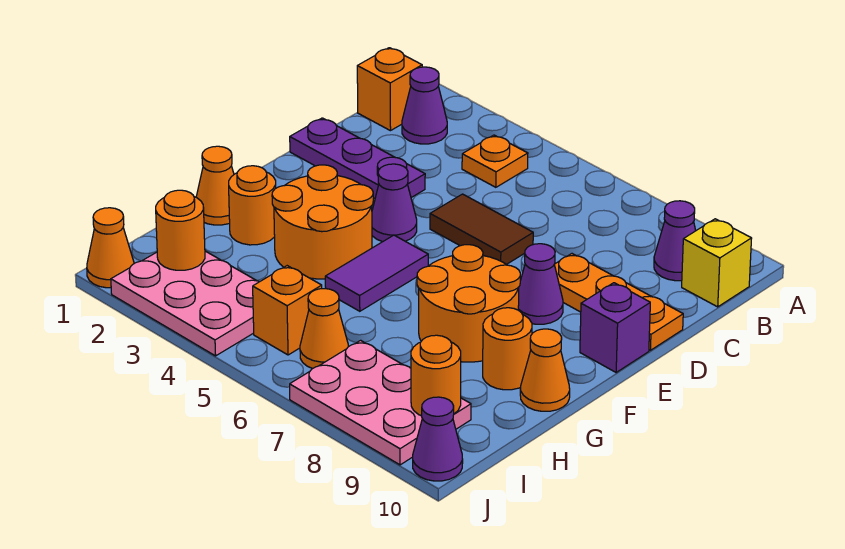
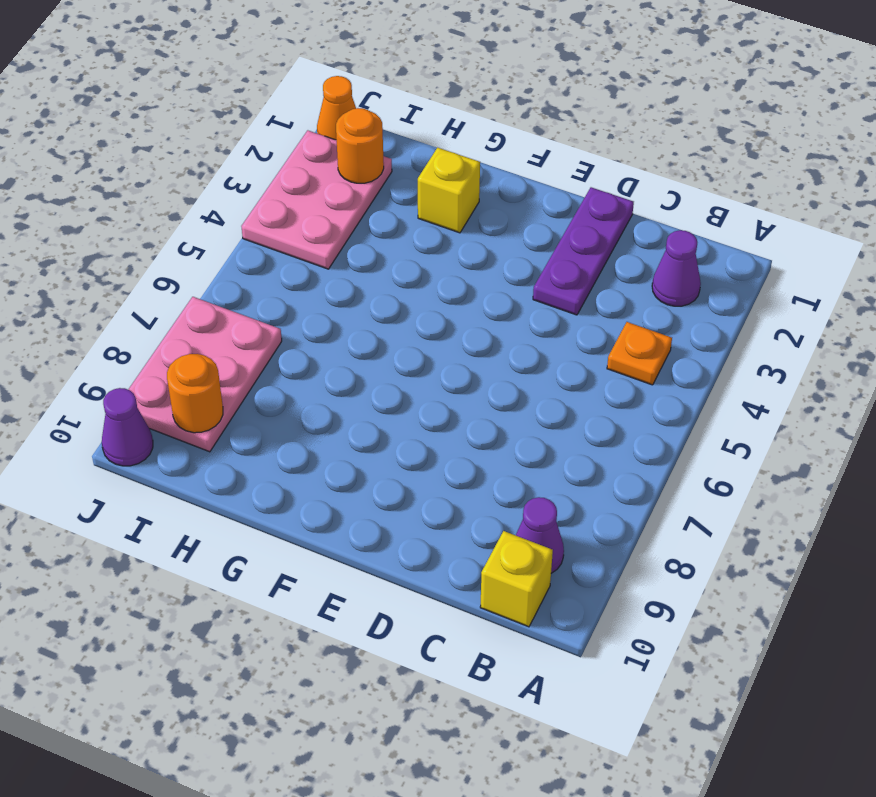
yellow brick G2 level 1 -> orange round brick G2 level 1
none -> orange brick B1 level 1
none -> brown tile D5:D6 level 1
none -> orange plate D8:D10 level 1

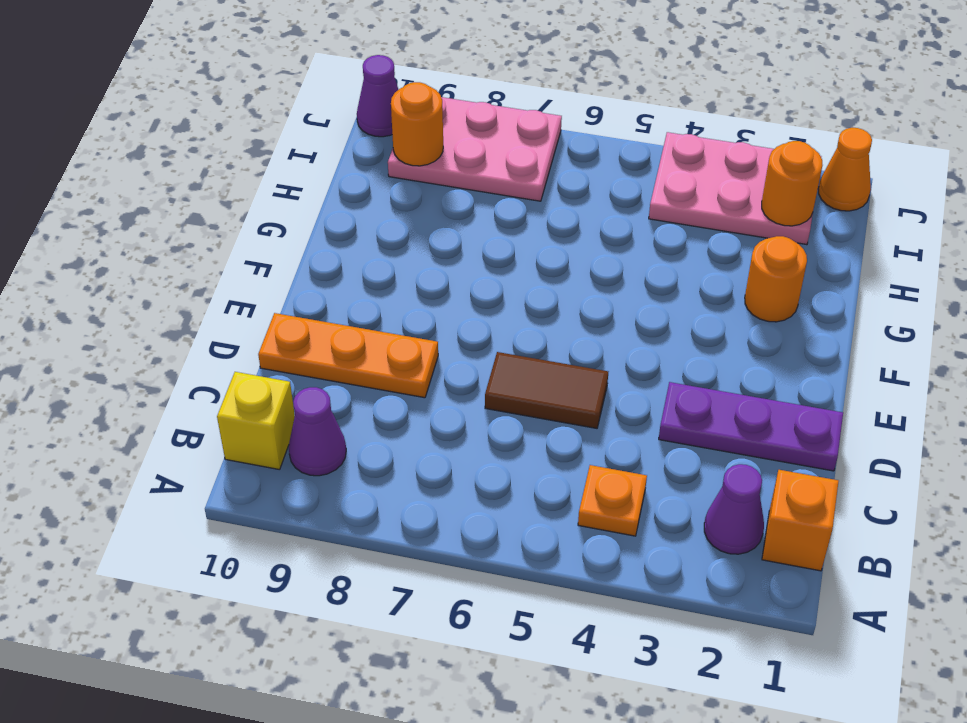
none -> purple cone E4 level 1
none -> purple cone E8 level 1
none -> purple brick E10 level 1

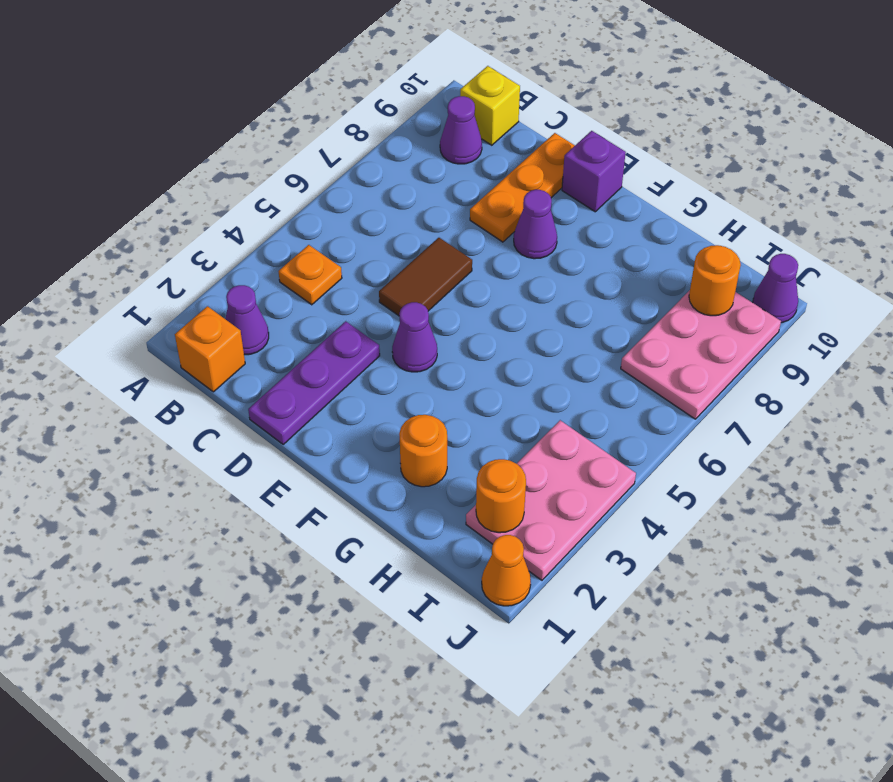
none -> orange round brick F3:G4 level 1
none -> purple tile F5:G5 level 1
none -> orange round brick F7:G8 level 1

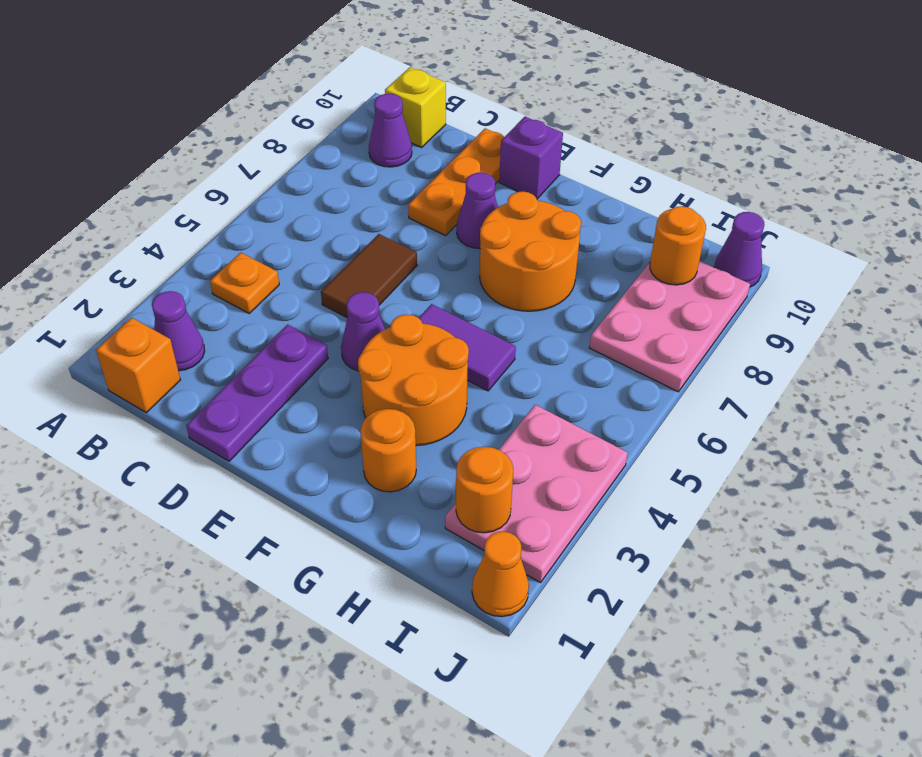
none -> orange cone G1 level 1
none -> orange round brick G9 level 1
none -> orange cone G10 level 1

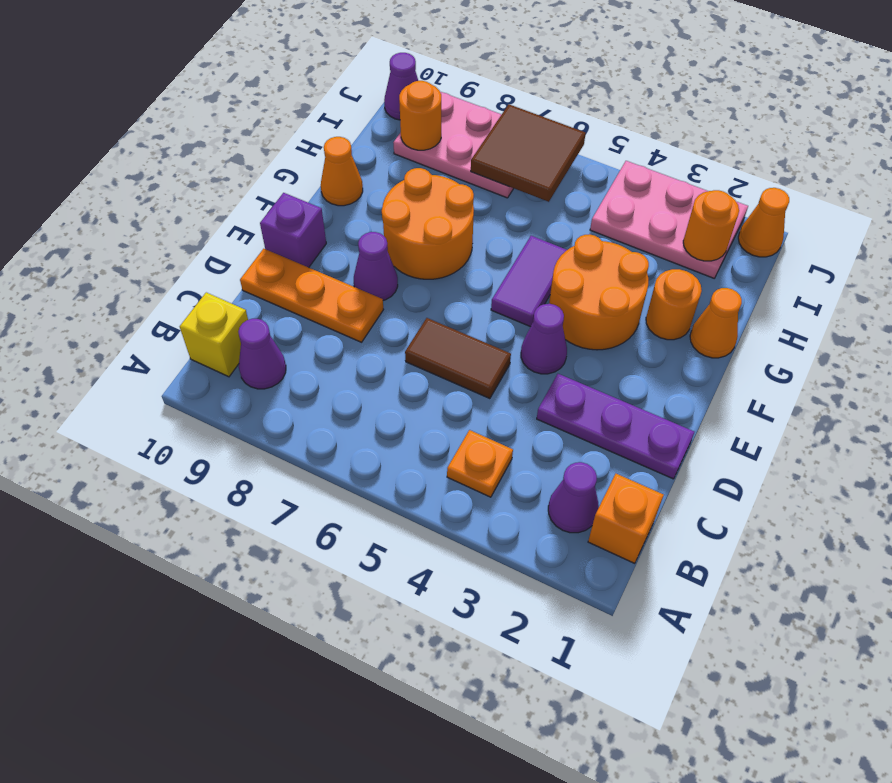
brown tile I6:J7 level 2 -> none
none -> orange round brick G9 level 1
none -> orange brick I5 level 1
none -> orange cone I6 level 1

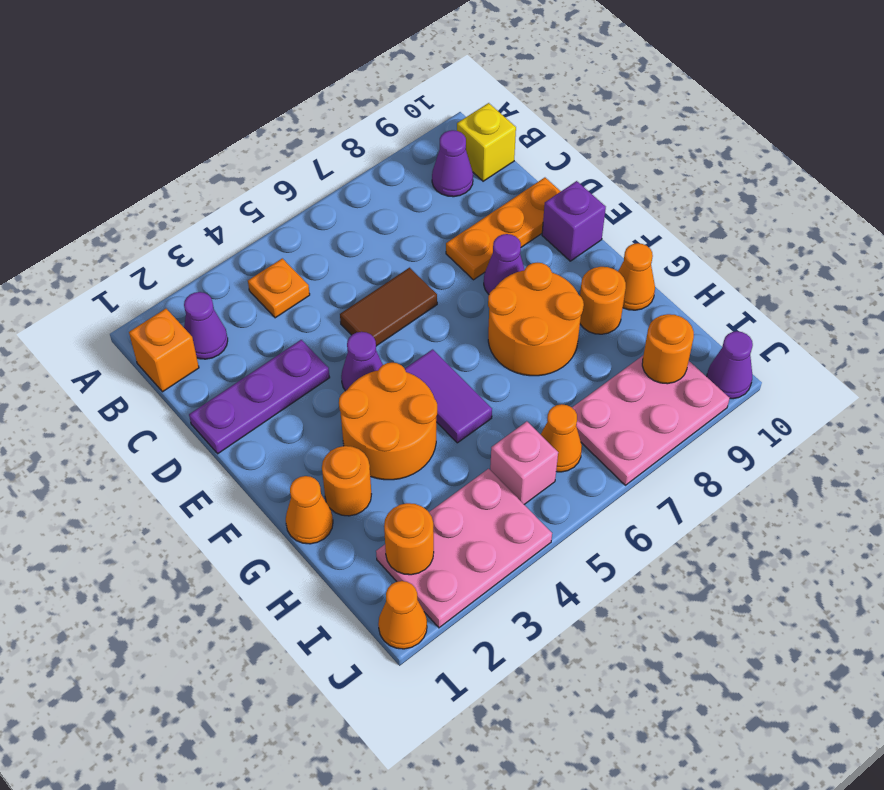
pink brick I5 level 1 -> orange brick I5 level 1

